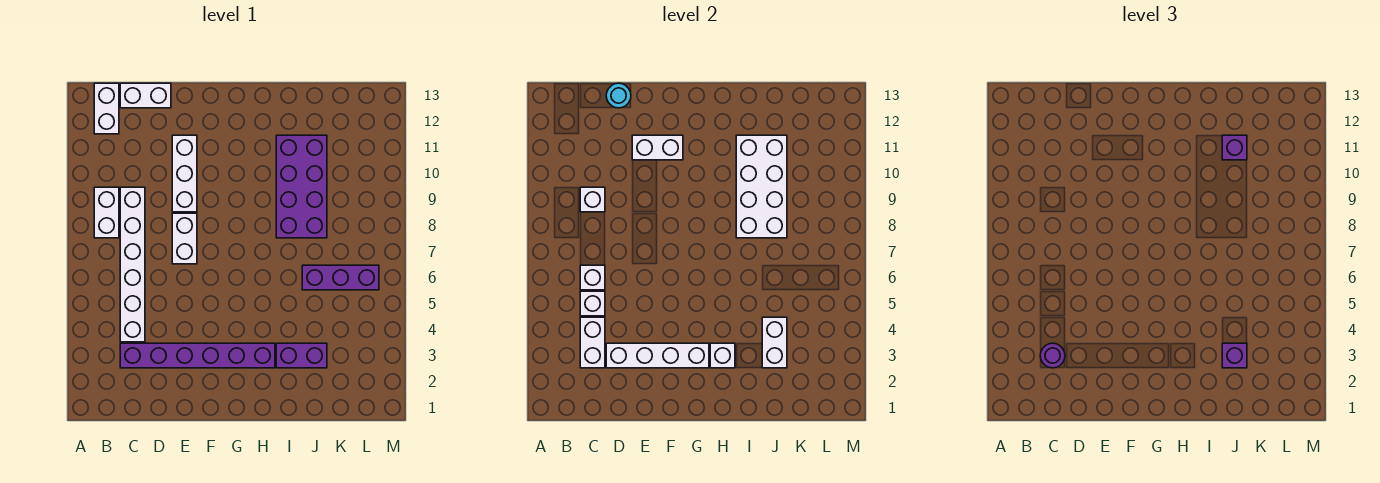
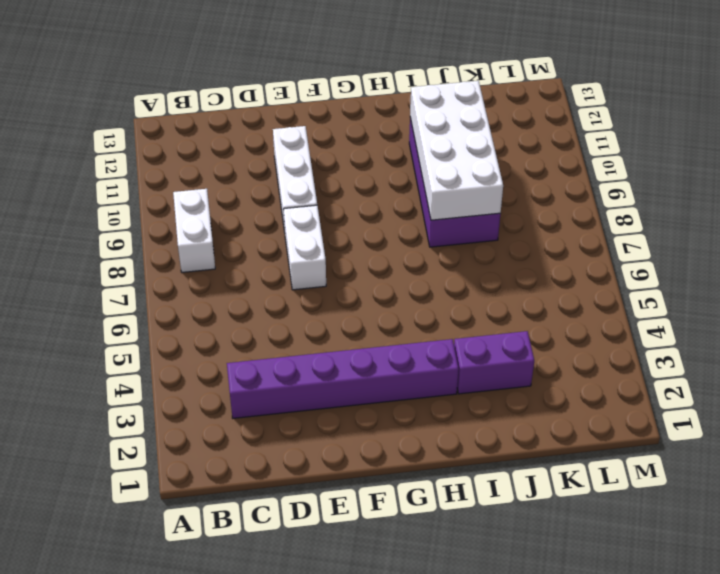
none -> white brick B12:B13 level 1
none -> white brick C4:C9 level 1
none -> white brick C13:D13 level 1

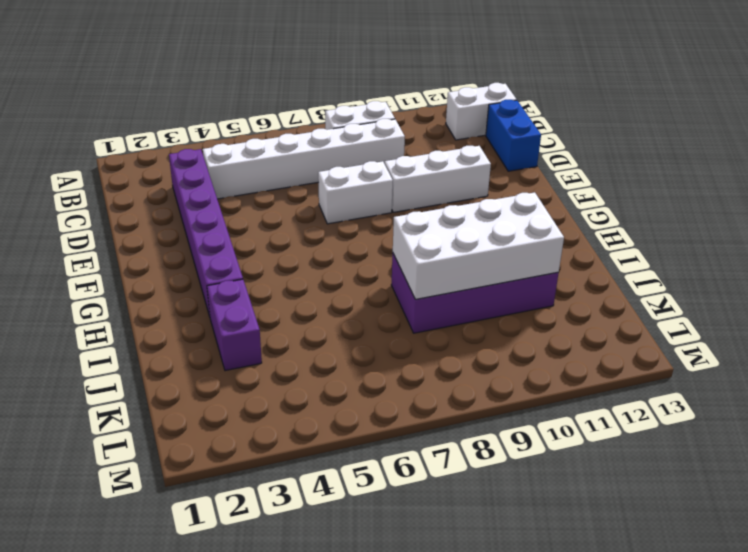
blue brick C13:D13 level 1 -> white brick C13:D13 level 1
none -> purple brick J6:L6 level 1
none -> white brick C3:C4 level 2
none -> white brick C5 level 2

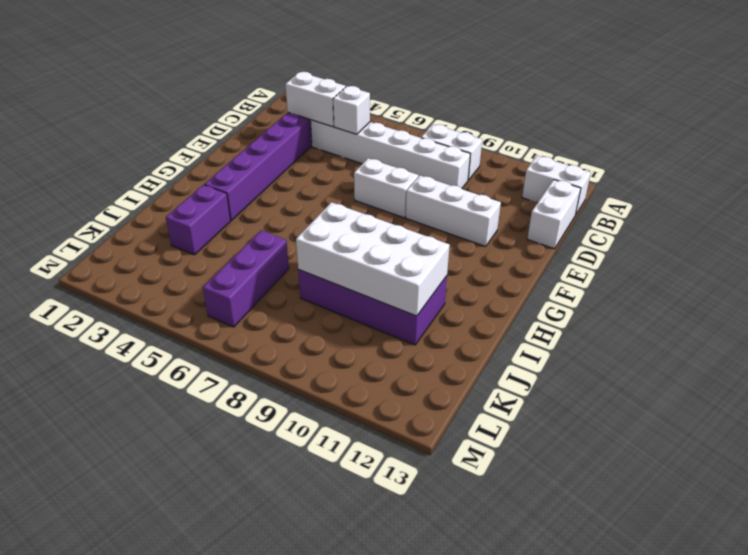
none -> white brick C6 level 2
none -> white brick C9 level 2
none -> white brick D3:G3 level 2

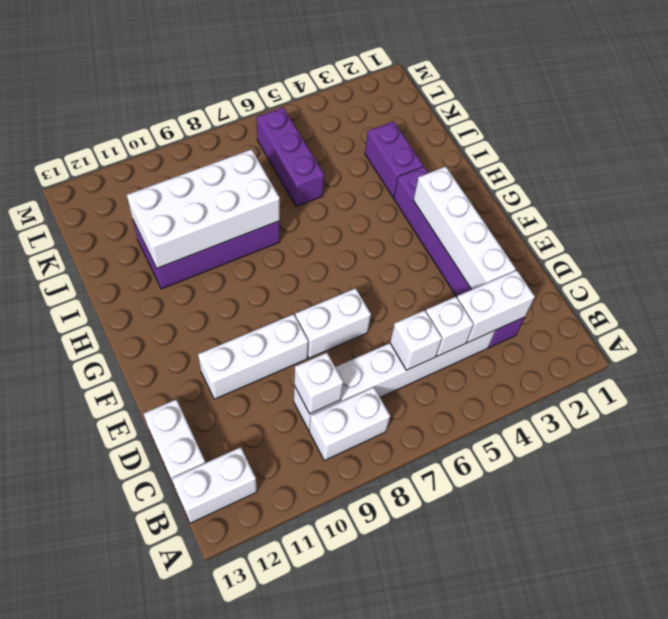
none -> cyan round brick D13 level 2
none -> white brick E11:F11 level 2
none -> white brick H3 level 2

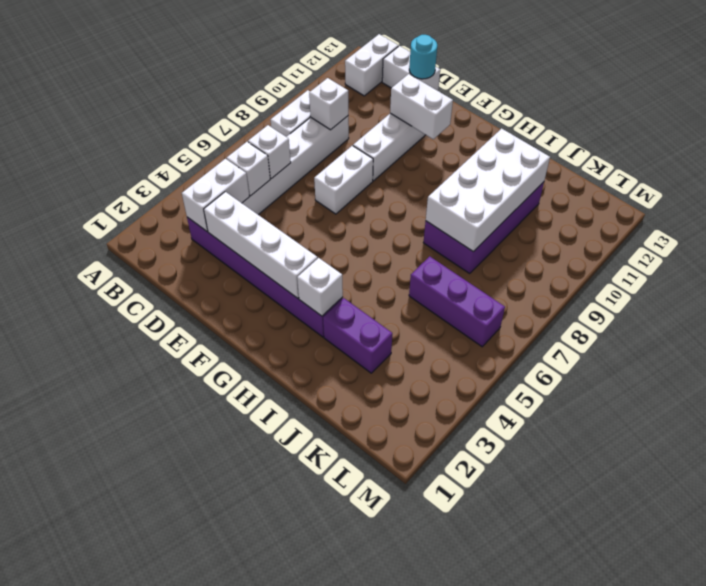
none -> white brick J3:J4 level 2
none -> purple round brick C3 level 3
none -> purple brick J3 level 3

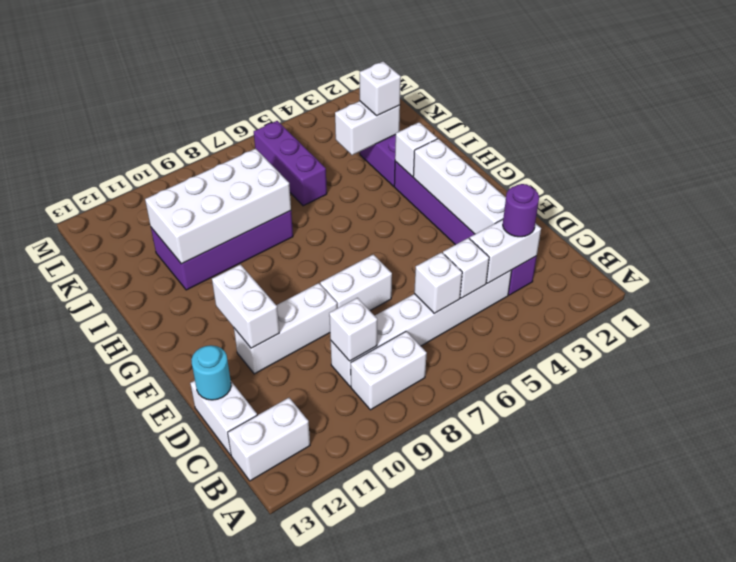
white brick J3 level 3 -> purple brick J3 level 3
none -> purple brick J11 level 3

